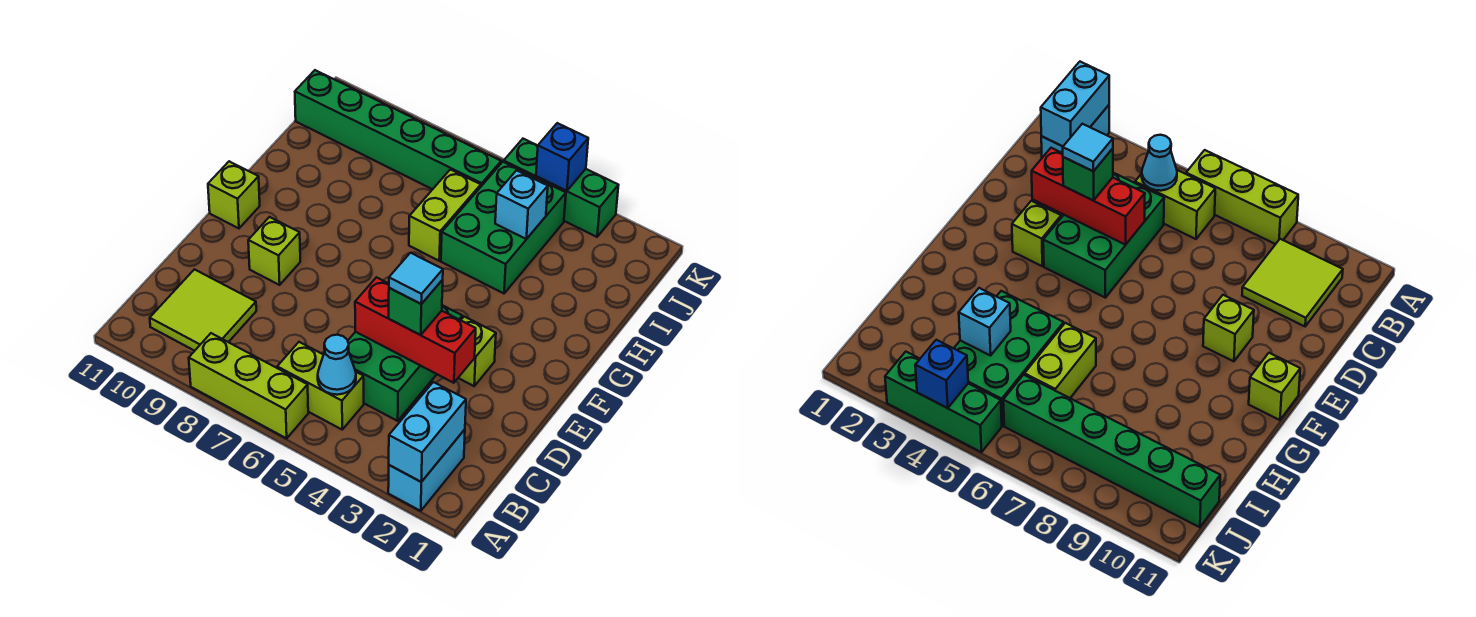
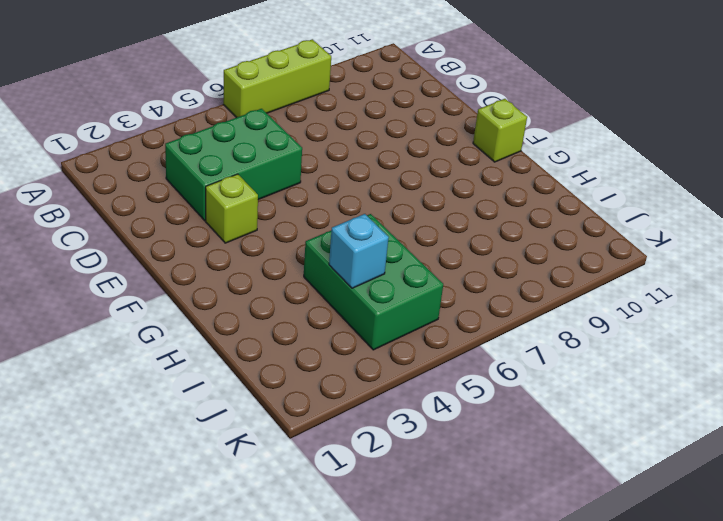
green brick C3:D5 level 1 -> green brick C4:E5 level 1
none -> cyan brick A2:B2 level 1
none -> lime brick B5:B6 level 1
none -> lime tile B9:C10 level 1

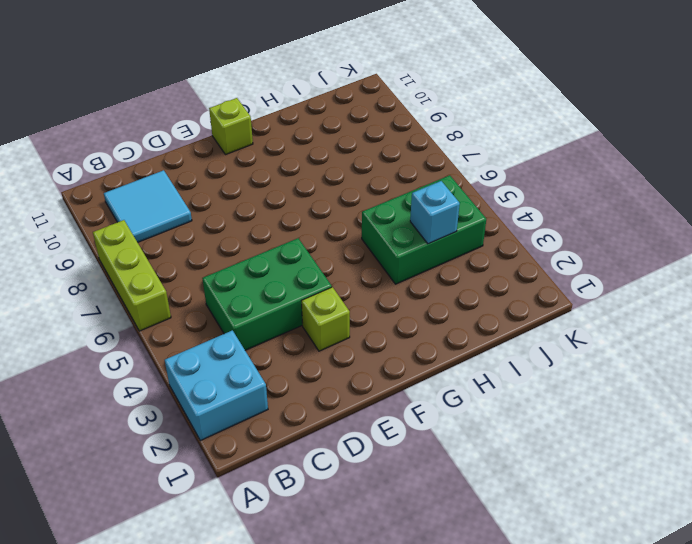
cyan brick A2:B3 level 1 -> cyan brick A2:B2 level 1
cyan tile B9:C10 level 1 -> lime tile B9:C10 level 1
none -> lime brick B5:B6 level 1
none -> lime brick E9 level 1
none -> lime brick H6:I6 level 1

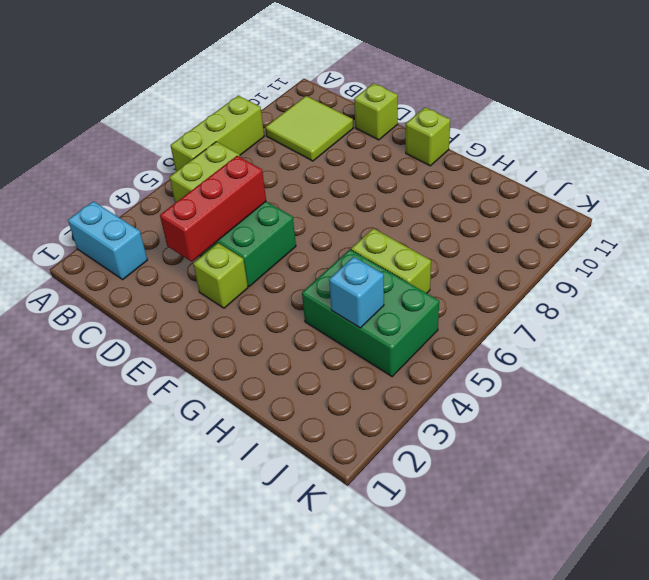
lime brick D11 level 1 -> lime brick E9 level 1
none -> green brick J6:J11 level 1
none -> green brick K3:K5 level 1
none -> cyan brick A2:B2 level 2

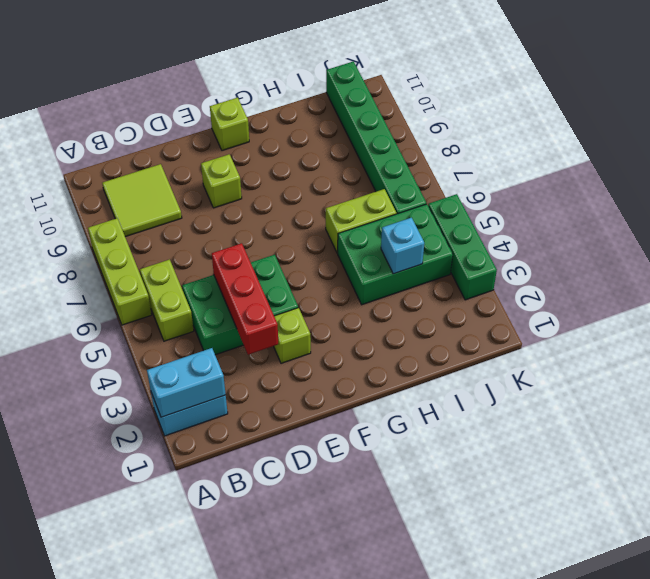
none -> cyan cone B5 level 2
none -> blue brick K4 level 2
none -> green brick D4 level 3

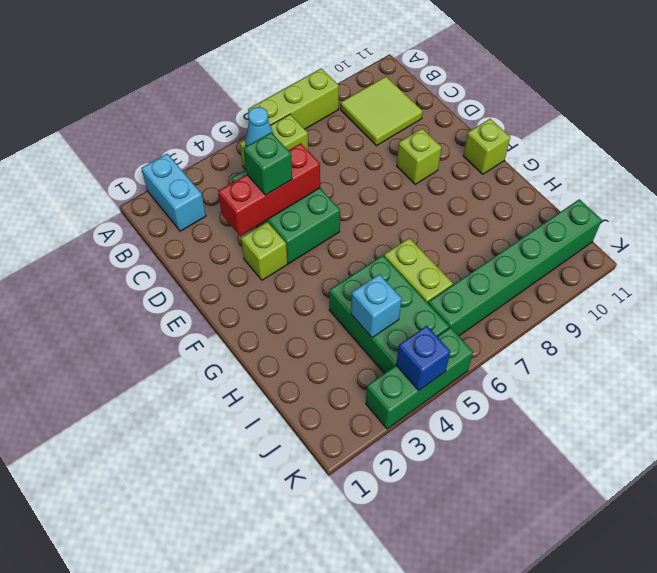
none -> cyan brick A2:B2 level 2
none -> cyan tile D4 level 4

